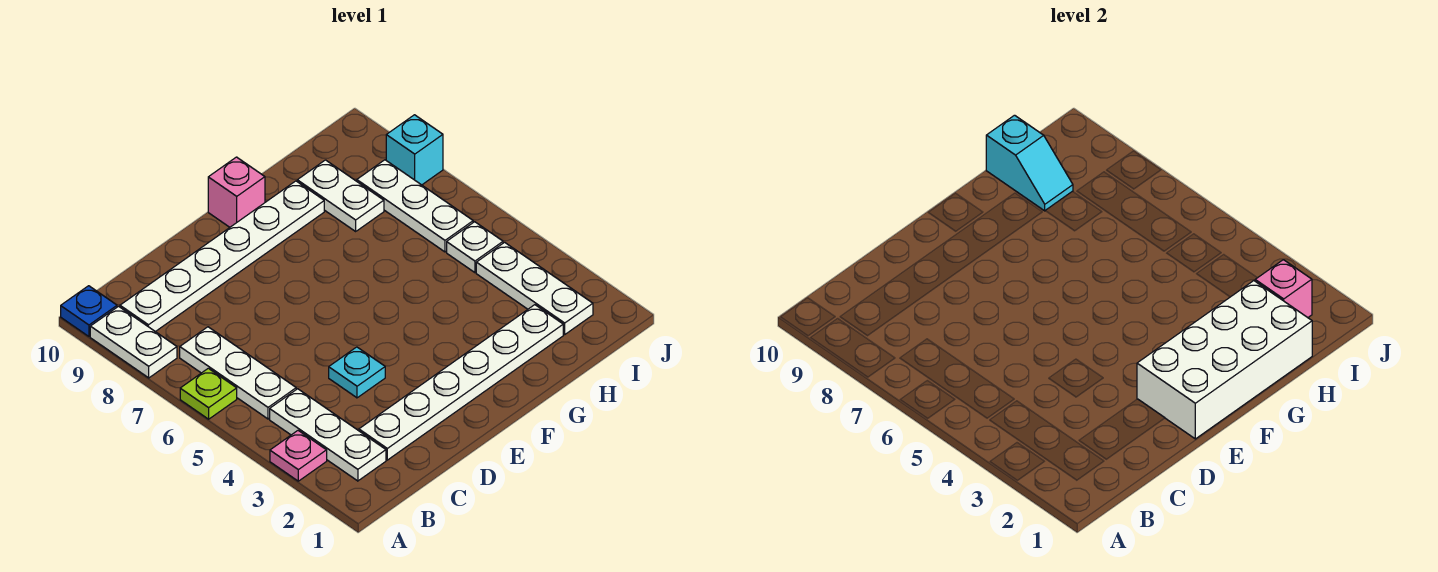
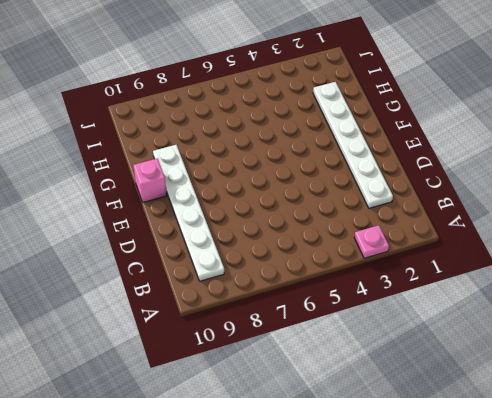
none -> lime plate A6 level 1
none -> white plate A8:A9 level 1
none -> blue plate A10 level 1

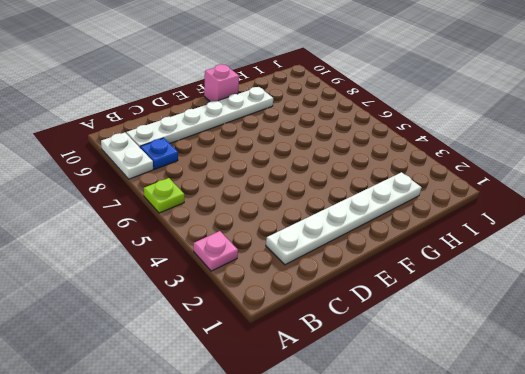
blue plate B8 level 1 -> blue plate A10 level 1
none -> white plate B2:B4 level 1
none -> white plate B5:B7 level 1
none -> cyan plate D4 level 1

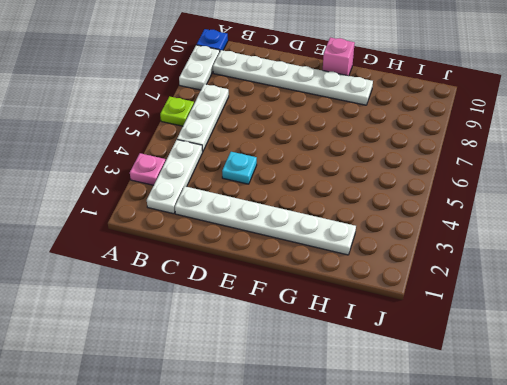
none -> white plate H8:H9 level 1
none -> white plate I2:I4 level 1
none -> white plate I5 level 1

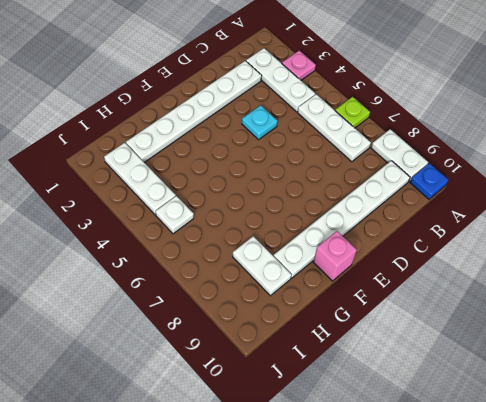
none -> white plate I6:I8 level 1
none -> cyan brick J8 level 1
none -> white brick E1:H2 level 2

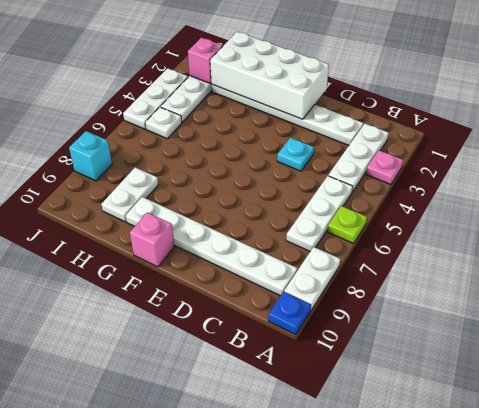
white plate J3:J5 level 1 -> white plate I6:I8 level 1
none -> cyan slope H9:H10 level 2 top 10

